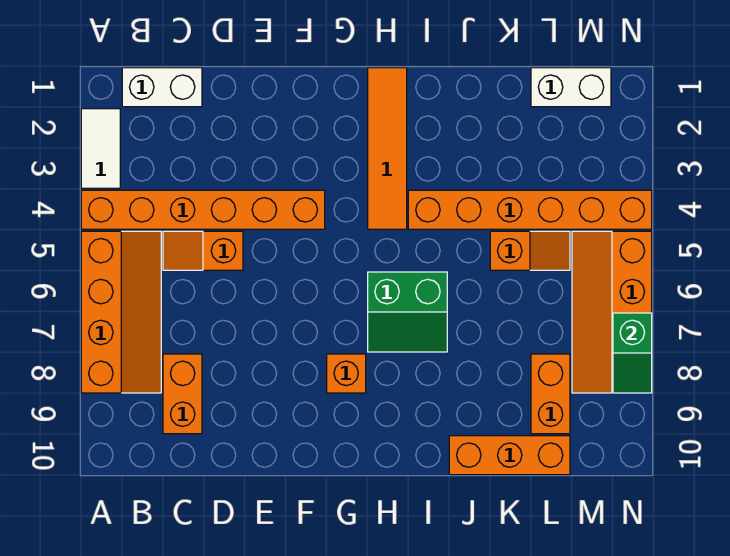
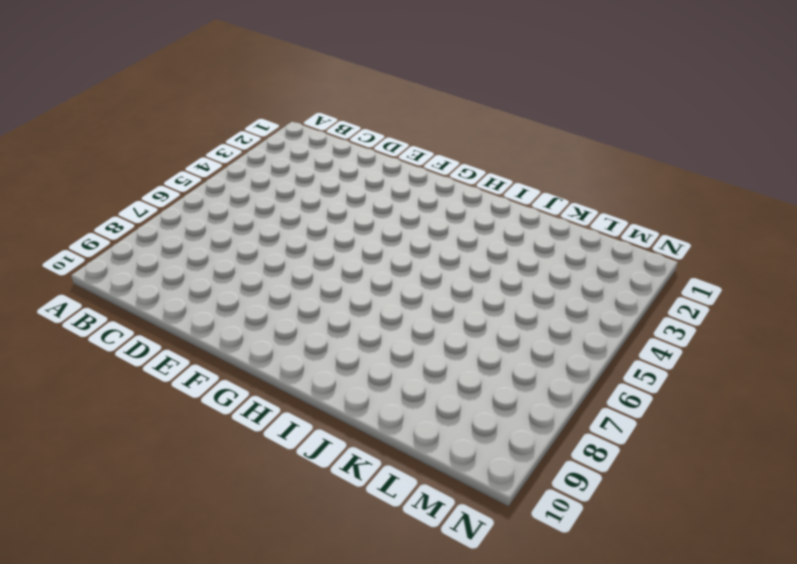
none -> white tile A2:A3 level 1
none -> orange brick A4:F4 level 1
none -> orange slope A5:B8 level 1 top A

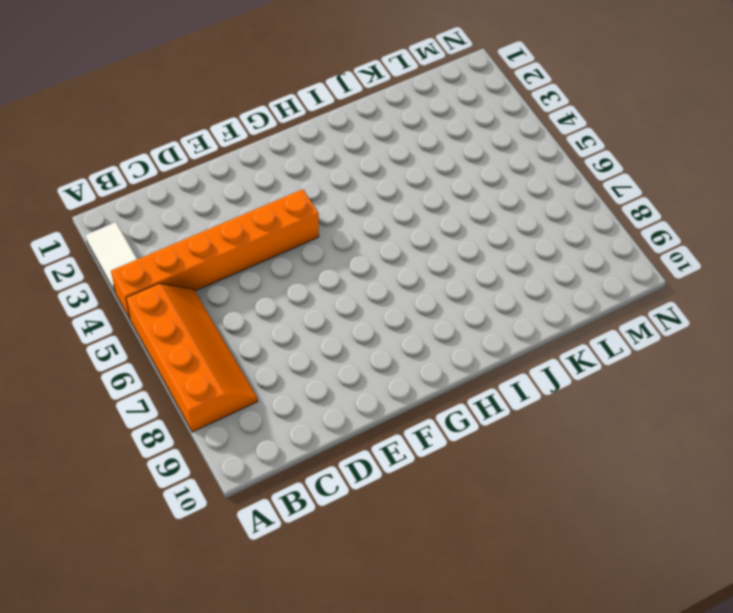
none -> white brick B1:C1 level 1
none -> orange slope C5:D5 level 1 top D
none -> orange brick C8:C9 level 1

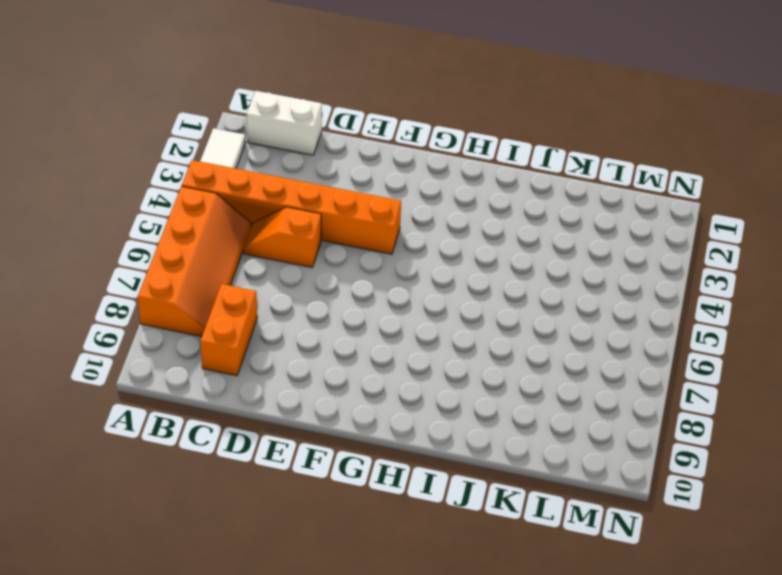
none -> orange brick G8 level 1
none -> orange tile H1:H4 level 1
none -> green slope H6:I7 level 1 top 6

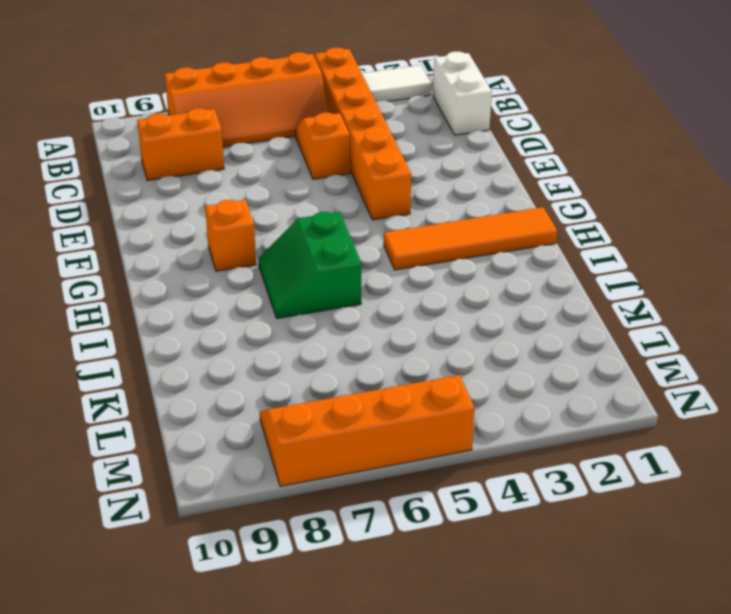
none -> orange brick I4:N4 level 1
none -> orange brick J10:L10 level 1
none -> orange slope K5:L5 level 1 top K

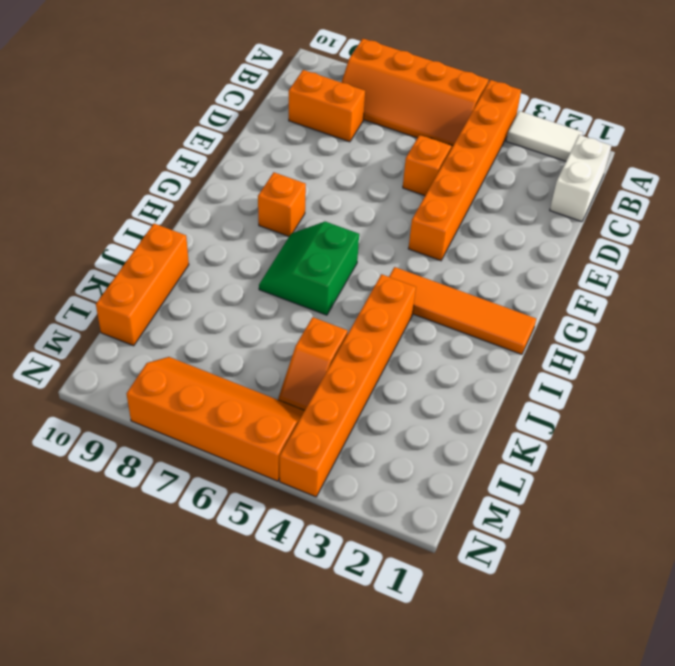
none -> white brick L1:M1 level 1
none -> orange brick L8:L9 level 1
none -> green slope N7:N8 level 2 top 7

